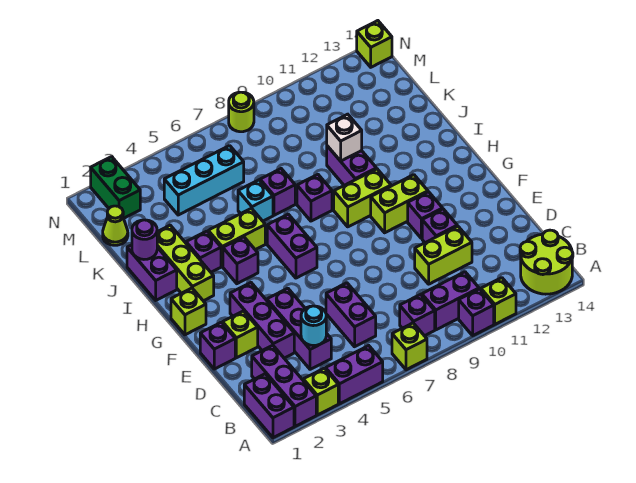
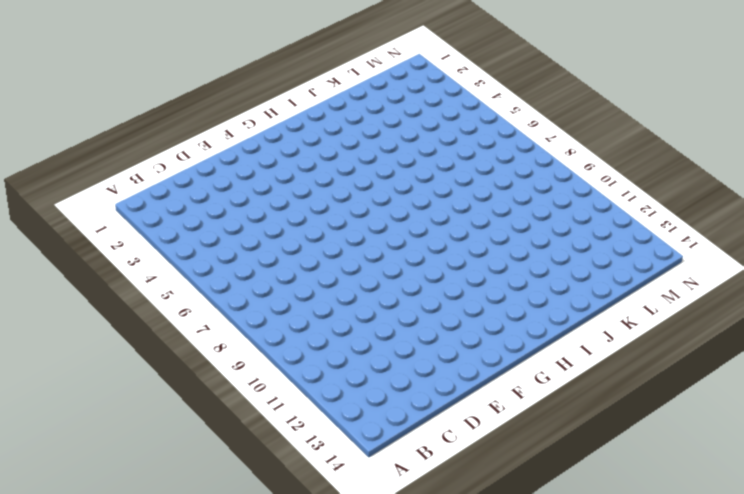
none -> purple brick A1:B1 level 1
none -> purple brick A2:C2 level 1
none -> lime brick A3 level 1
none -> purple brick A4:A5 level 1

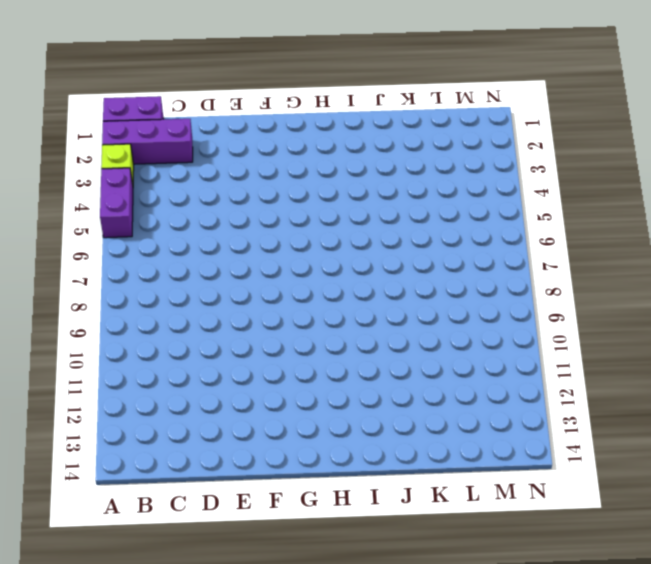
none -> lime brick A7 level 1
none -> purple brick A10 level 1
none -> lime brick A11 level 1
none -> lime round brick A13:B14 level 1

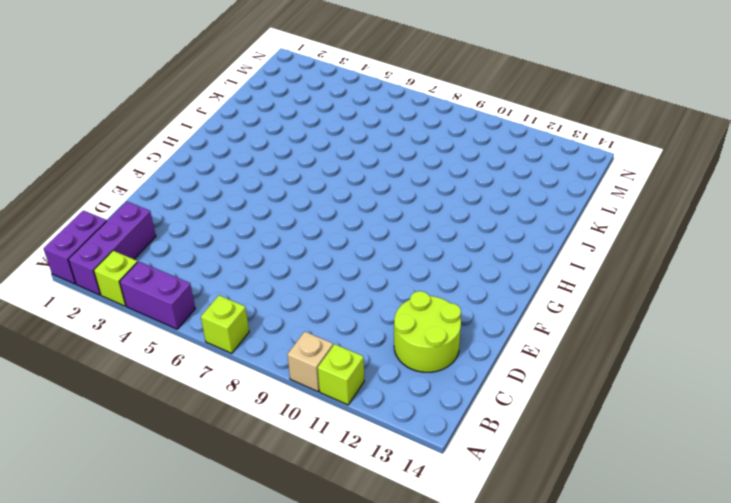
tan brick A10 level 1 -> purple brick A10 level 1
lime round brick C12:D13 level 1 -> lime round brick A13:B14 level 1
none -> purple brick B8 level 1
none -> purple brick B9:B10 level 1
none -> purple brick C4:E4 level 1
none -> purple brick C6:D6 level 1

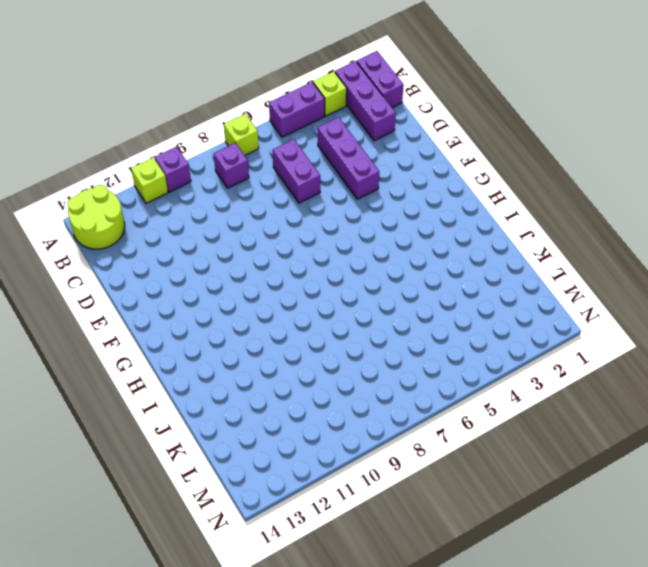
none -> purple brick B9:B10 level 1
none -> purple brick D3:F3 level 1
none -> lime brick D10:D11 level 1
none -> purple brick E1 level 1

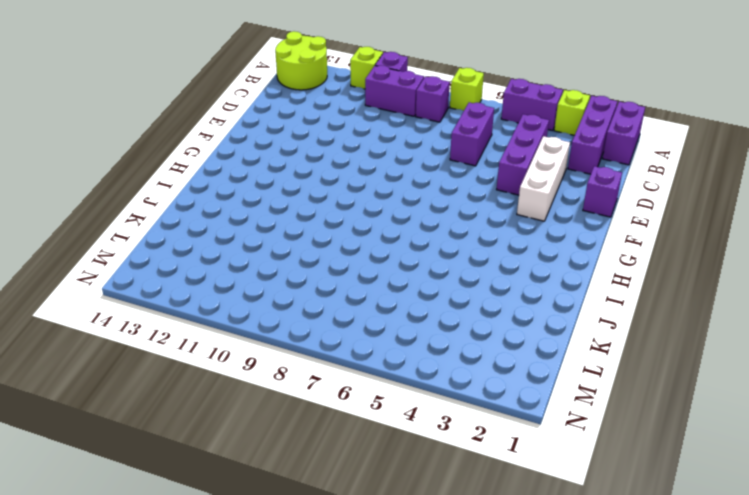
white brick D3:F3 level 1 -> purple brick D3:F3 level 1
none -> lime brick D10:D11 level 1
none -> lime brick E2 level 1
none -> purple brick E11 level 1
none -> purple brick F11 level 1

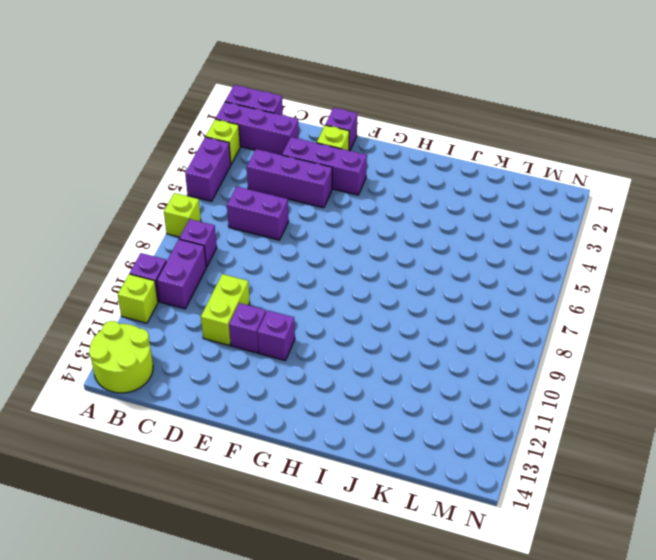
none -> lime brick G1 level 1
none -> purple brick G6:H6 level 1
none -> lime brick G10:G11 level 1
none -> lime brick H2:J2 level 1

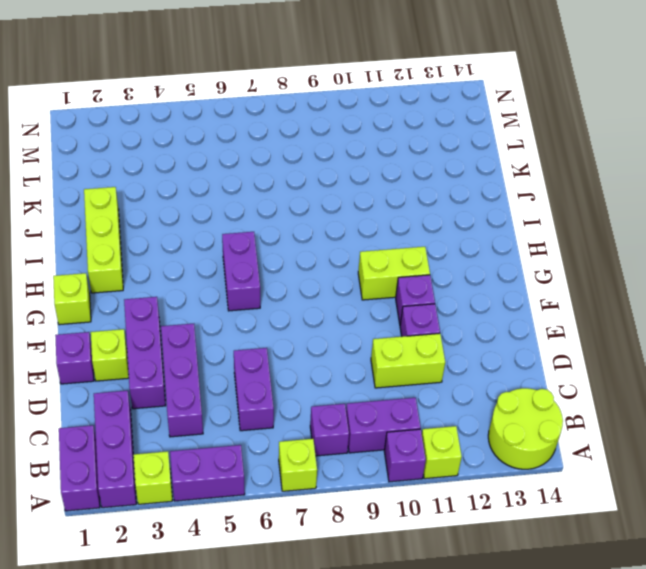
none -> purple brick H4 level 1
none -> lime brick H9:H10 level 1
none -> purple brick I1:J1 level 1
none -> purple brick I3 level 1

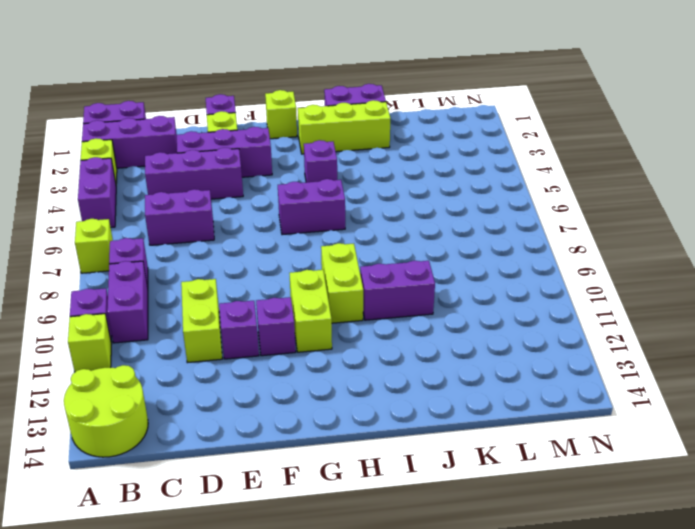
none -> purple brick I3 level 1
none -> lime brick I4:I5 level 1
none -> purple brick I8 level 1
none -> cyan brick J6 level 1

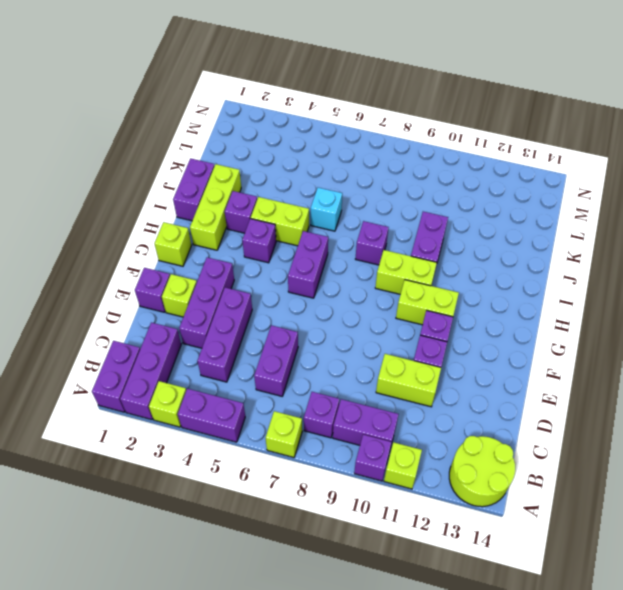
none -> purple brick J7 level 1
none -> lime cone L1 level 1
none -> cyan brick L4:L6 level 1
none -> green brick M2:N2 level 1

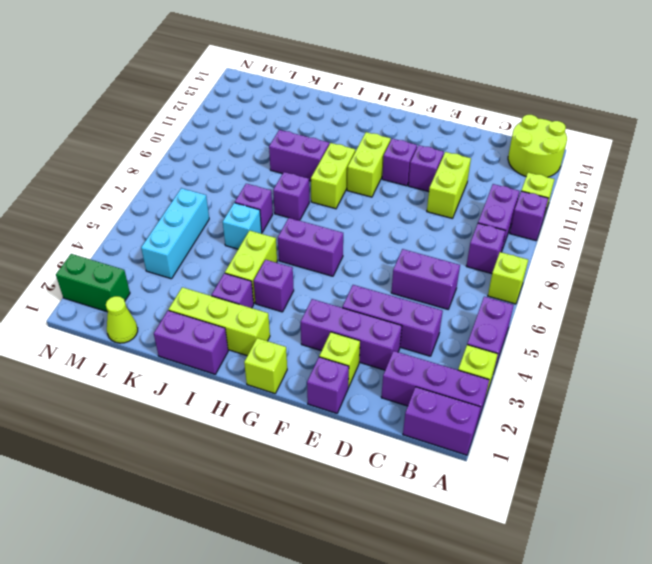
none -> lime round brick N8 level 1
none -> lime brick N14 level 1
none -> cyan round brick C4 level 2
none -> purple round brick J1 level 2

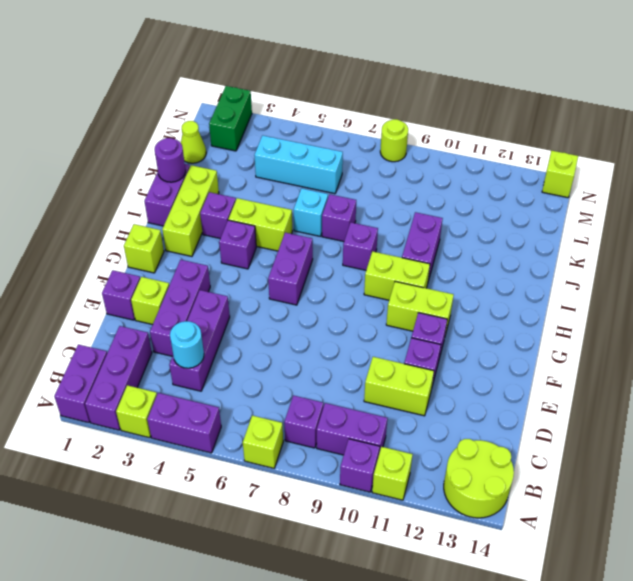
none -> purple brick C6:D6 level 1
none -> white brick J10 level 2

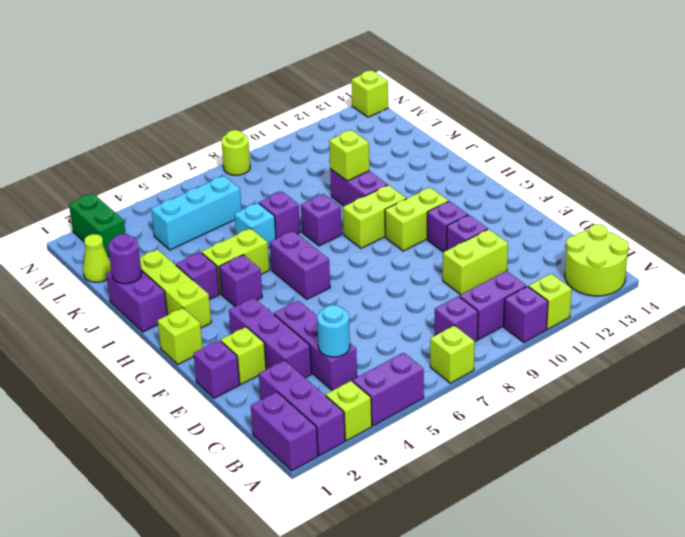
lime brick J10 level 2 -> white brick J10 level 2
none -> purple brick C6:D6 level 1

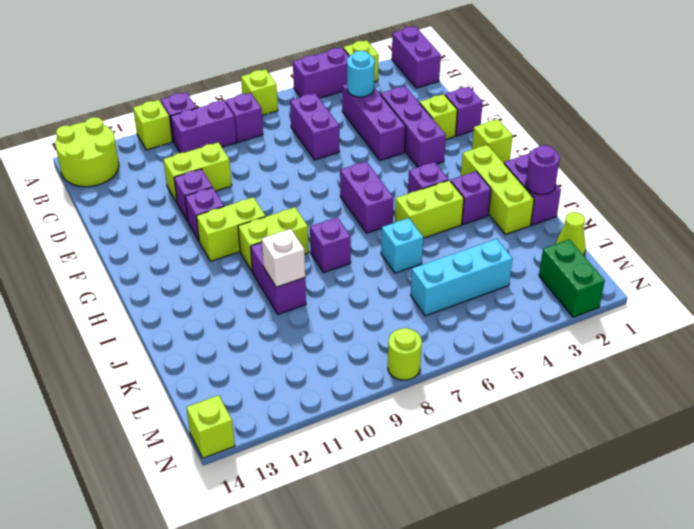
none -> purple brick A2:C2 level 1
none -> purple brick J7 level 1

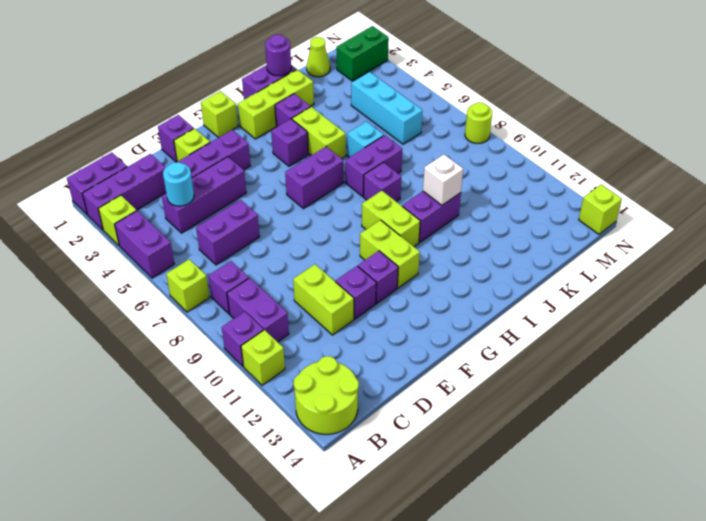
purple brick I7:J7 level 1 -> purple brick J7 level 1

